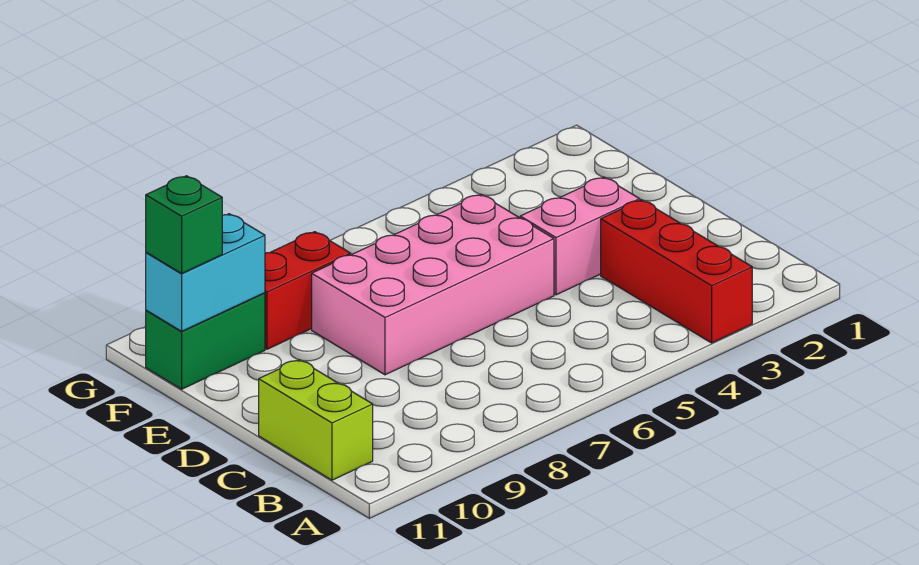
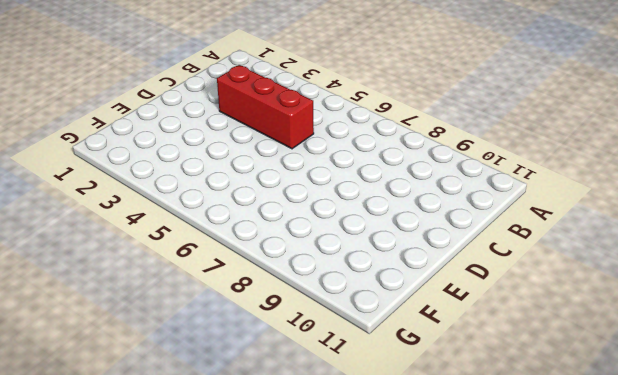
red brick C3:C5 level 1 -> red brick A3:C3 level 1
none -> lime brick B11:C11 level 1
none -> pink brick D3:D4 level 1

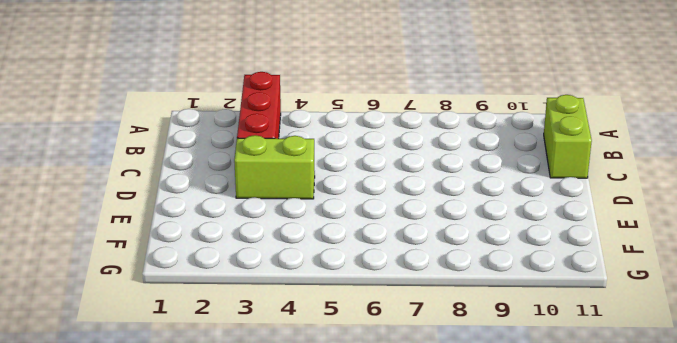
lime brick D3:D4 level 1 -> pink brick D3:D4 level 1
none -> pink brick D5:E8 level 1
none -> red brick F8:F9 level 1

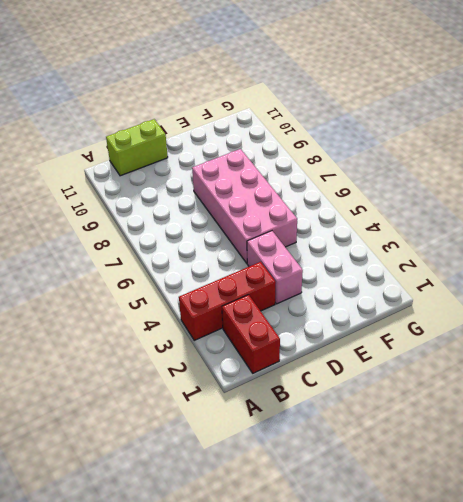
red brick B1:B2 level 1 -> red brick F8:F9 level 1
none -> green brick F10:F11 level 1
none -> cyan brick F10:F11 level 2

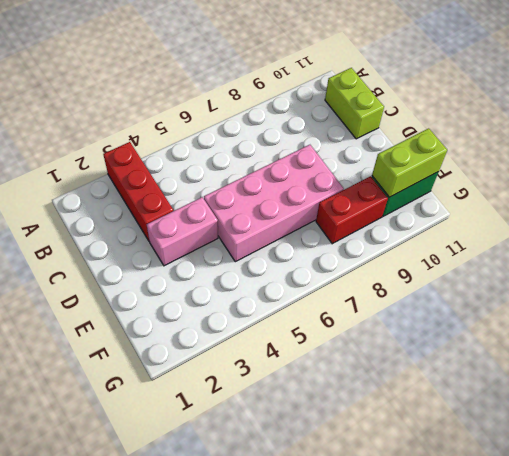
lime brick F10:F11 level 2 -> cyan brick F10:F11 level 2
none -> green brick F11 level 3

